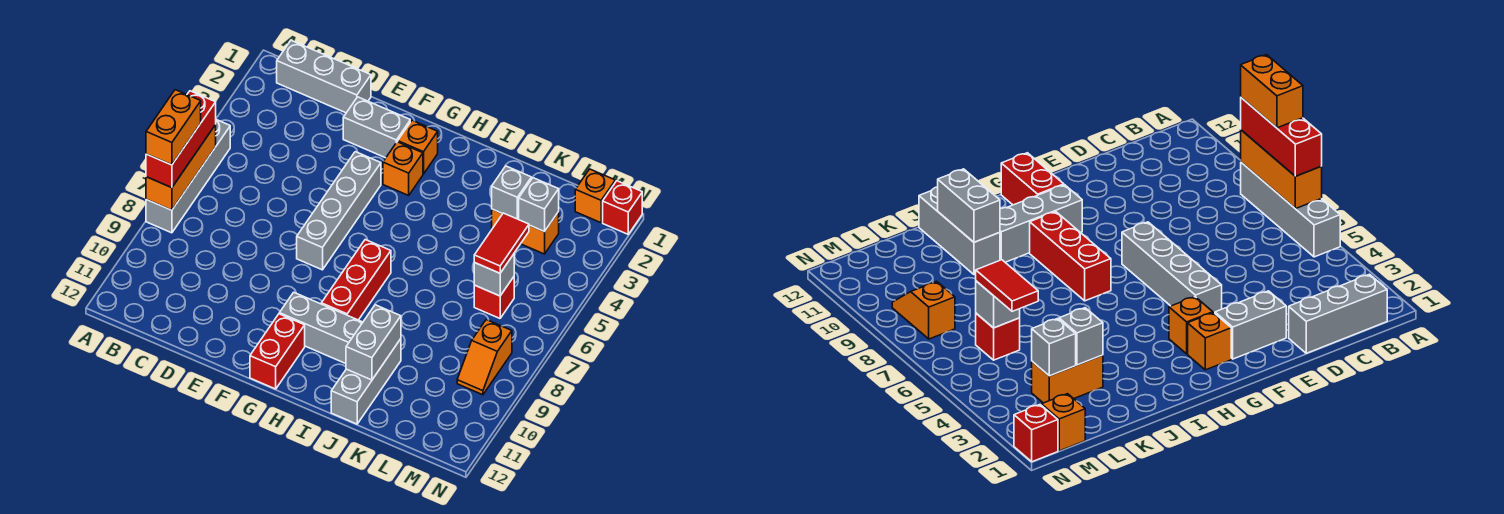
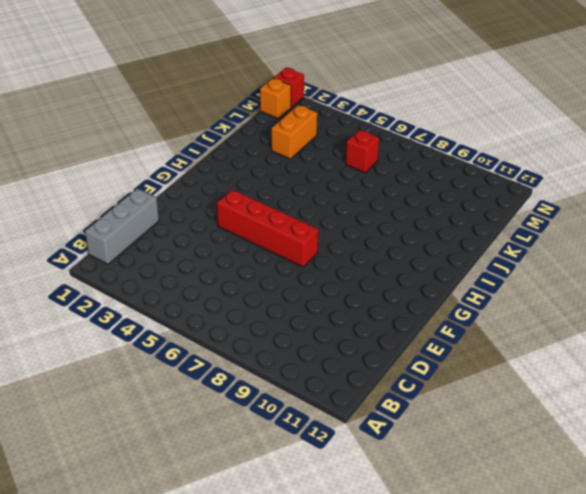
red brick F4:F7 level 1 -> grey brick F4:F7 level 1
none -> grey brick A5:A8 level 1
none -> grey brick E2:F2 level 1
none -> orange brick G2 level 1

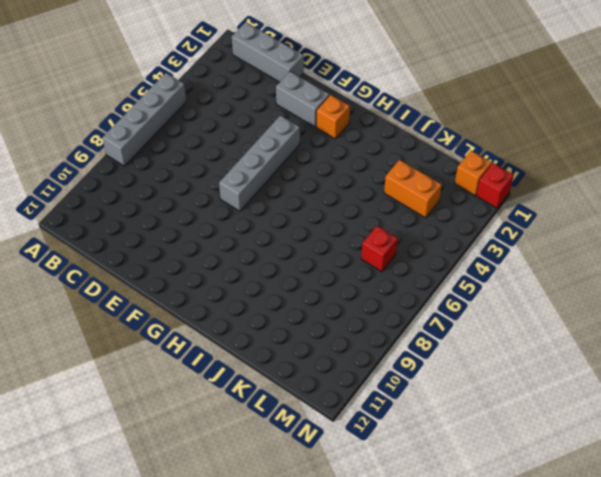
none -> orange brick G3 level 1
none -> grey brick G10:I10 level 1
none -> red brick G11:G12 level 1

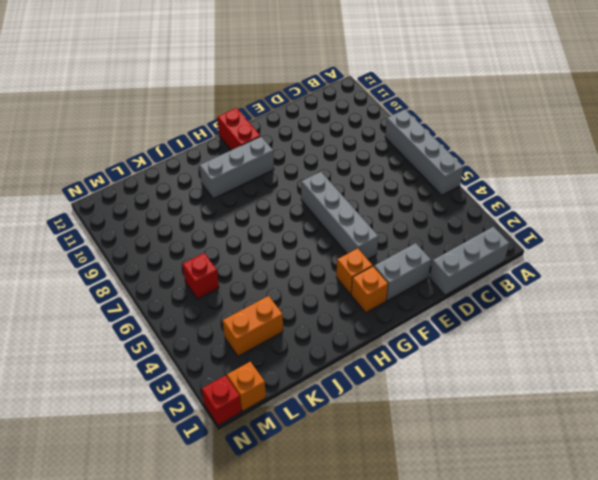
none -> red brick H7:H9 level 1
none -> grey brick J10:J12 level 1
none -> orange slope M8:M9 level 1 top 8

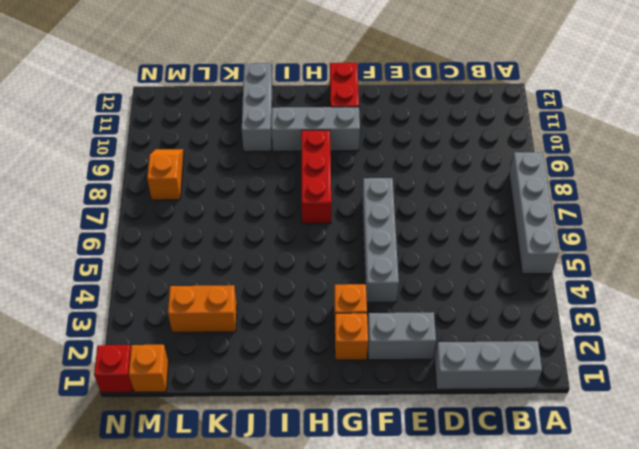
none -> red brick L6 level 1
none -> orange brick A6:A8 level 2
none -> grey brick J10:J11 level 2

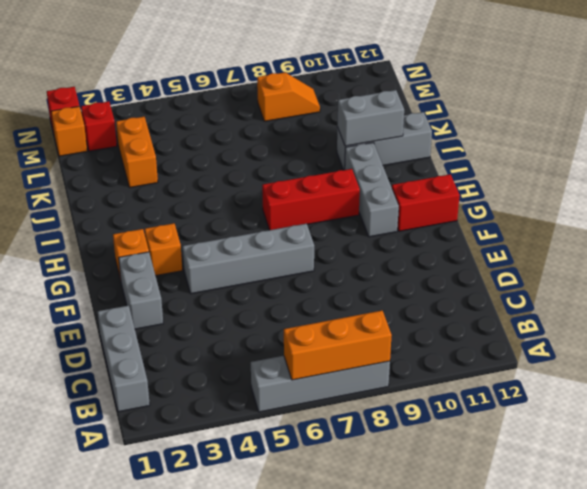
red brick M2 level 1 -> red brick L6 level 1
none -> grey brick K3 level 2
none -> grey brick L3 level 2
none -> grey brick L6 level 2

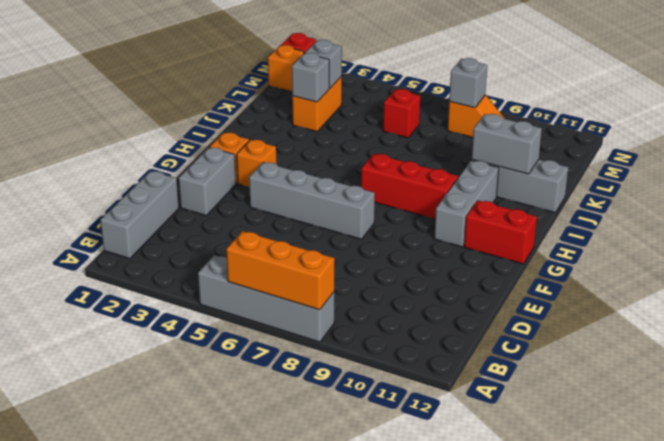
grey brick M8 level 2 -> grey brick L6 level 2
none -> red brick A6:A8 level 3
none -> red tile L5:L6 level 3
none -> orange brick A7:A8 level 4

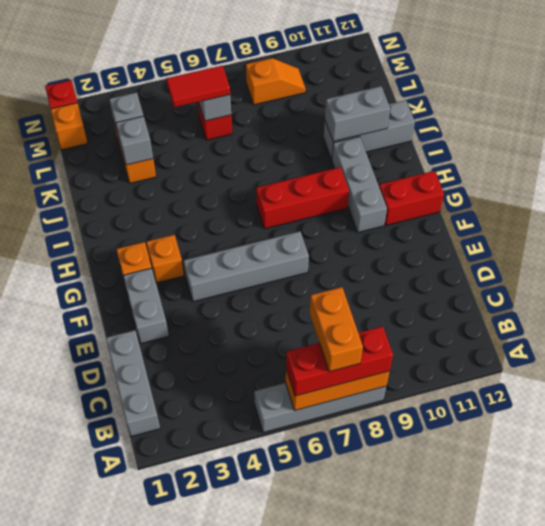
orange brick A7:B7 level 4 -> orange brick A7:A8 level 4

